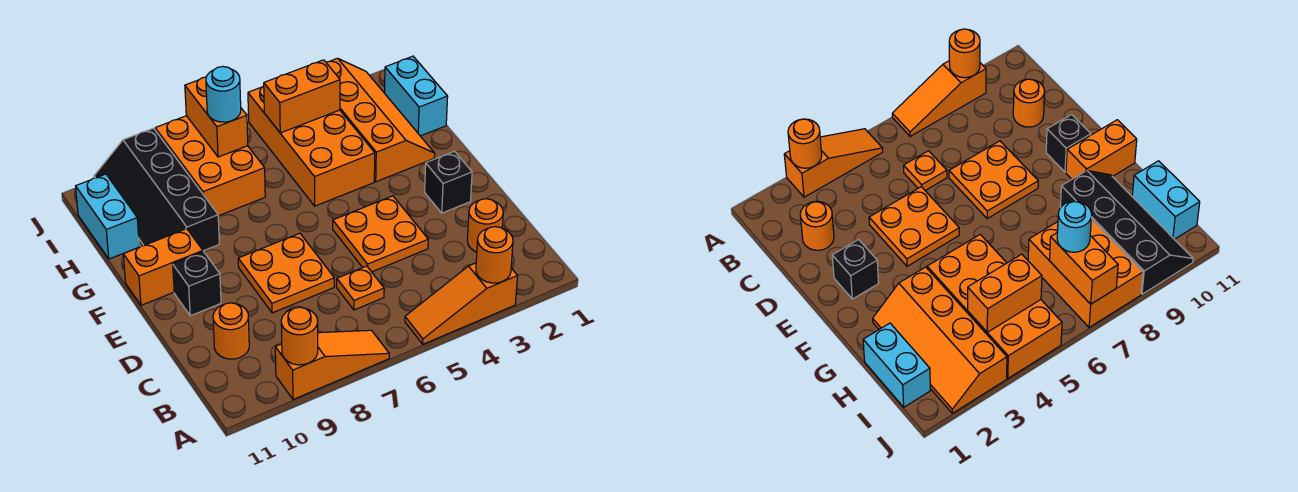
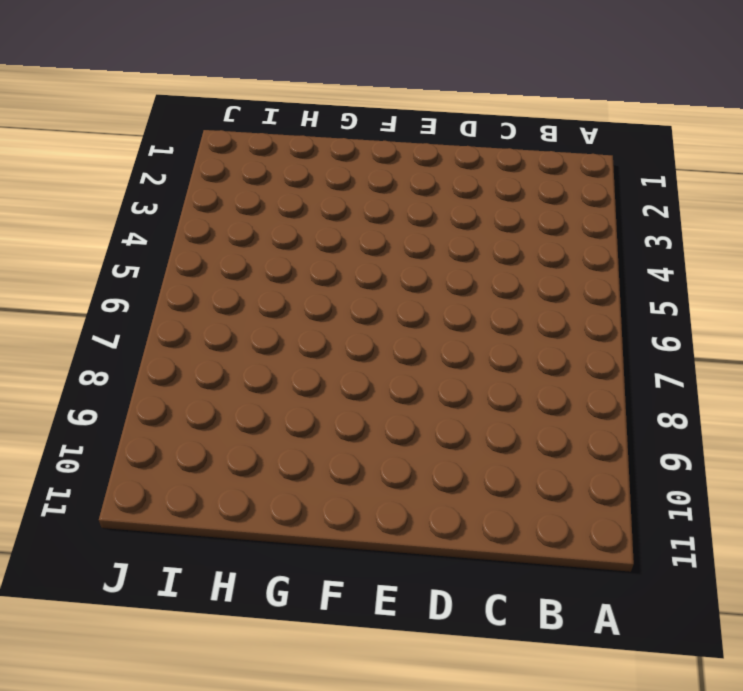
none -> orange slope A3:A5 level 1 top 3
none -> orange slope A7:A9 level 1 top 9
none -> orange round brick C2 level 1

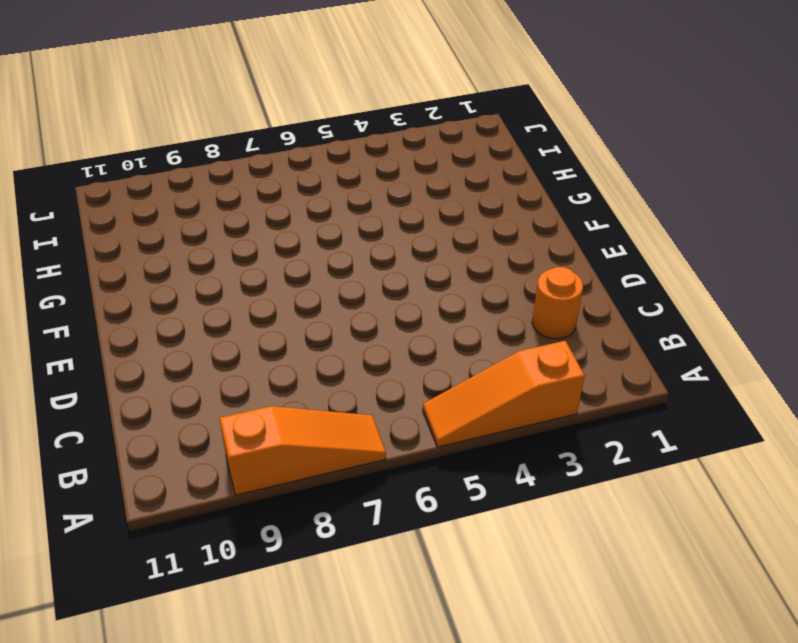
none -> orange plate C6 level 1
none -> orange round brick C10 level 1
none -> orange plate D4:E5 level 1

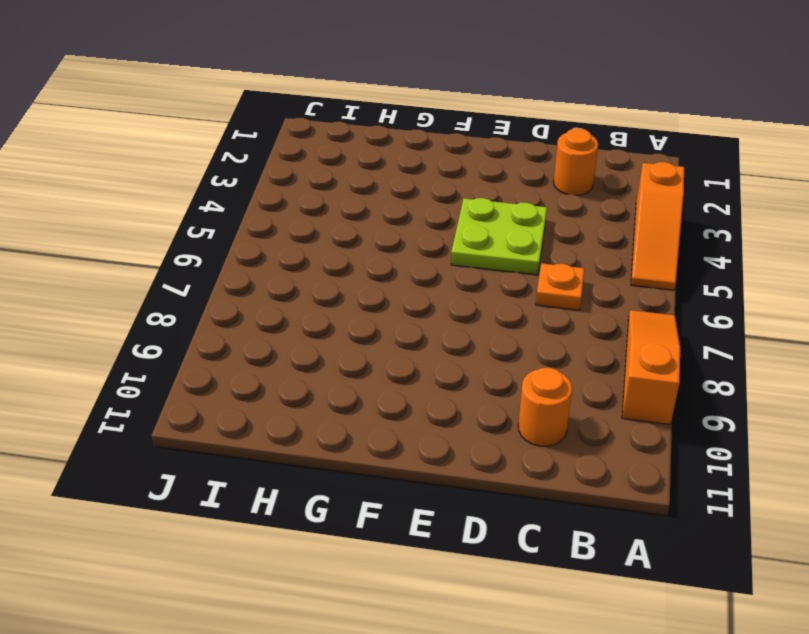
lime plate D4:E5 level 1 -> orange plate D4:E5 level 1
none -> orange plate D7:E8 level 1
none -> black brick E2 level 1
none -> black brick E10 level 1

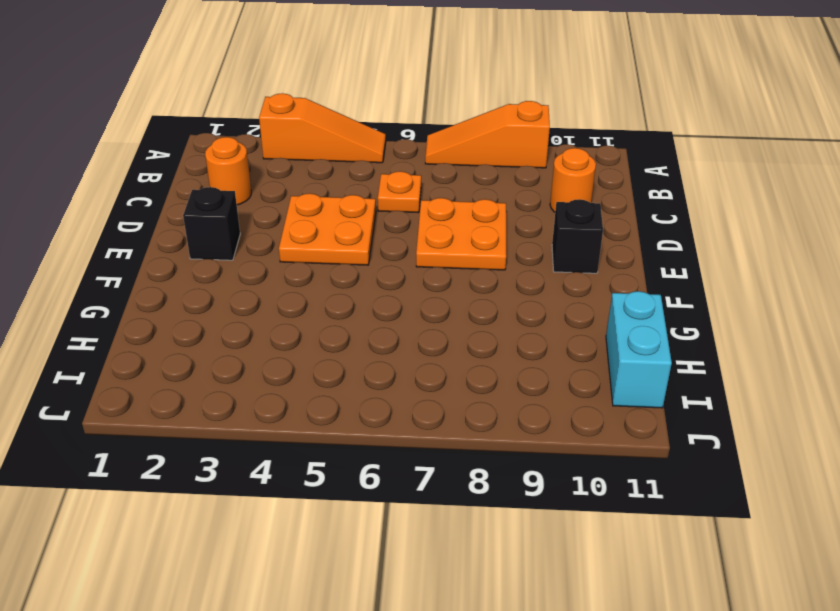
none -> orange brick F10:F11 level 1
none -> orange slope G2:J3 level 1 top 3
none -> orange brick G4:J5 level 1

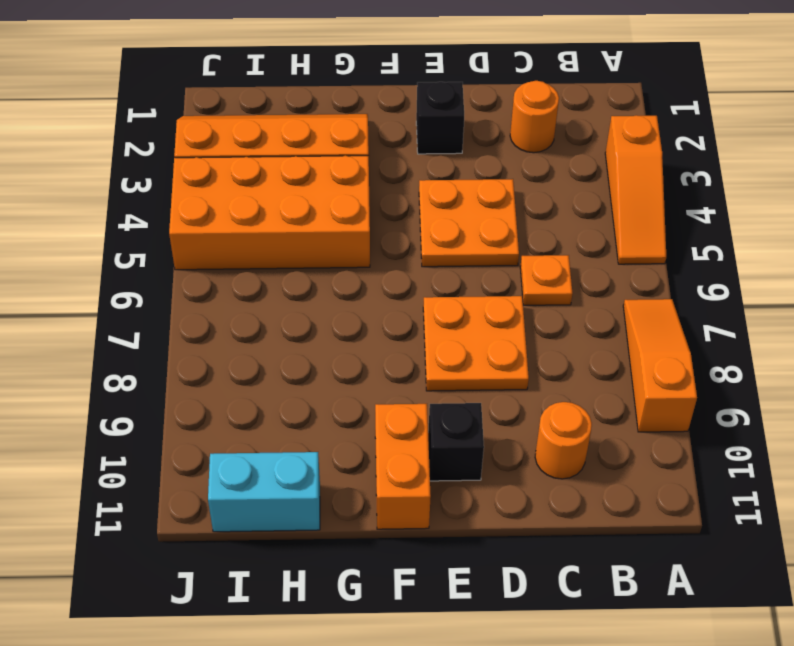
none -> black slope G9:J10 level 1 top 9
none -> cyan brick H1:I1 level 1
none -> orange brick H7:J8 level 1

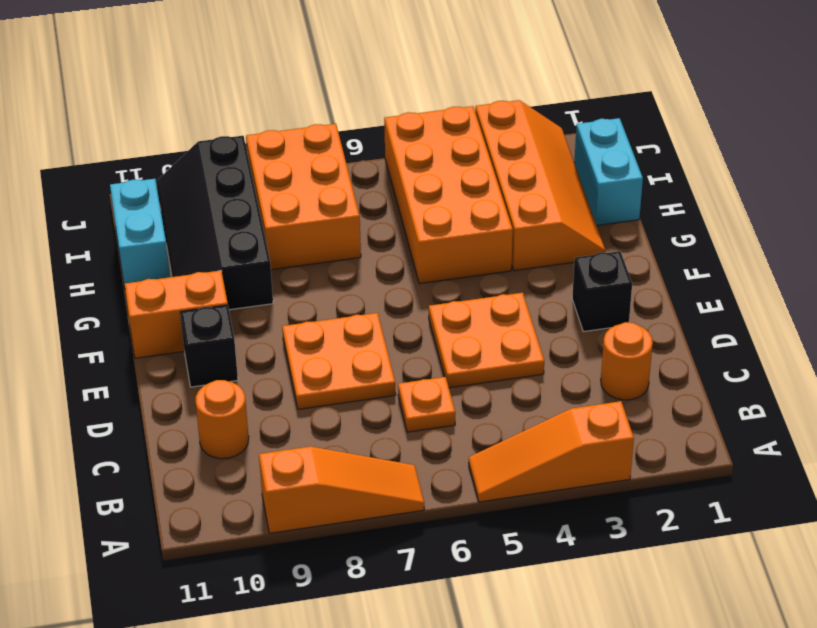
none -> orange round brick A3 level 2
none -> orange round brick A9 level 2
none -> orange brick I4:I5 level 2

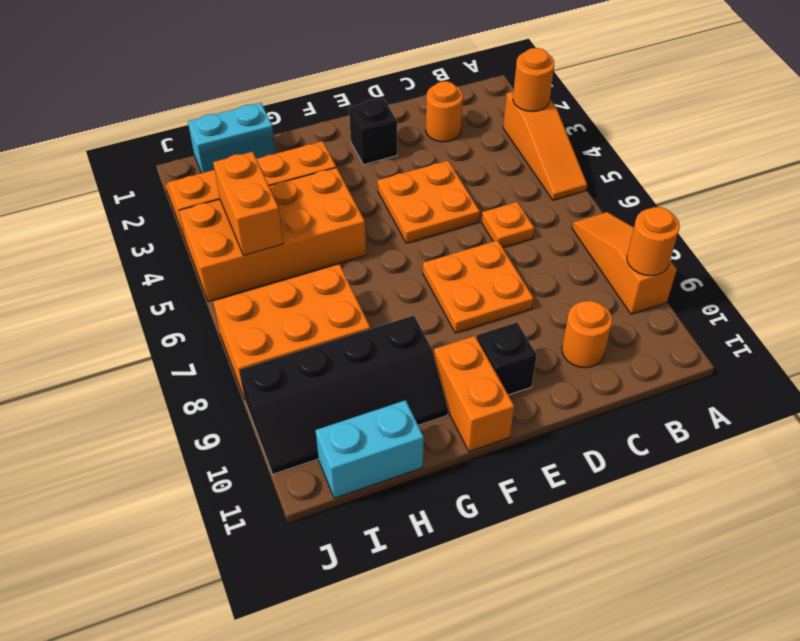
none -> orange brick I7:J7 level 2
none -> cyan round brick I7 level 3

